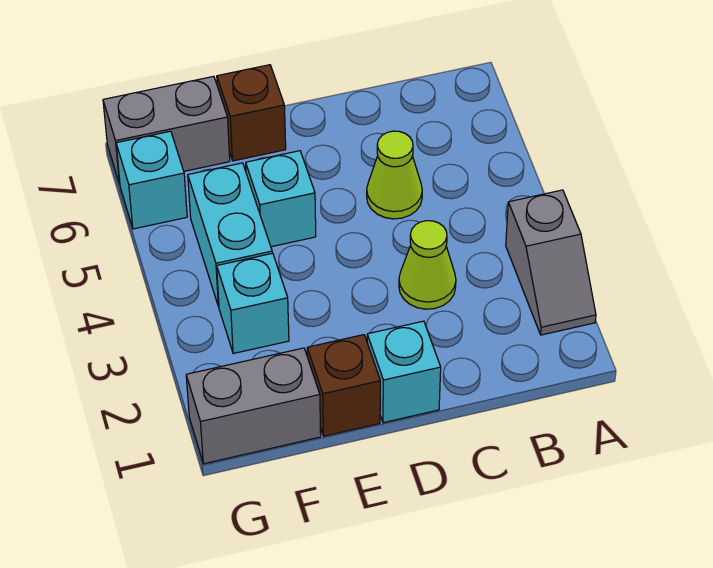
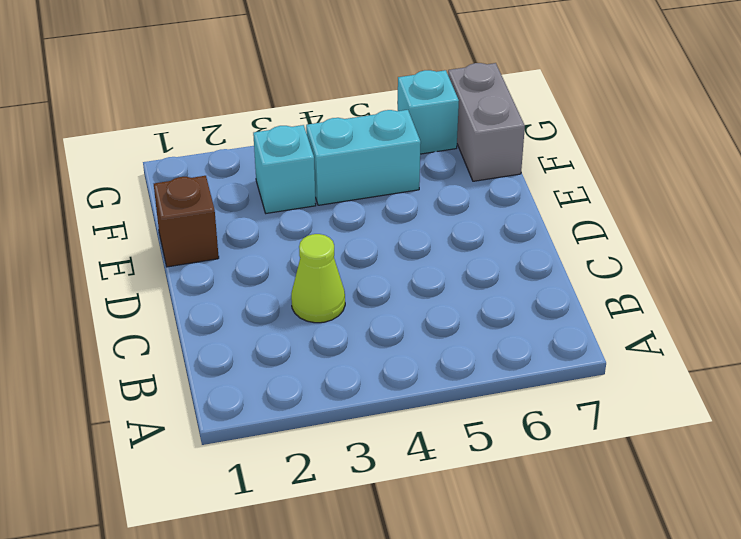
none -> grey slope A2:A3 level 1 top 3
none -> lime cone C5 level 1
none -> cyan brick D1 level 1

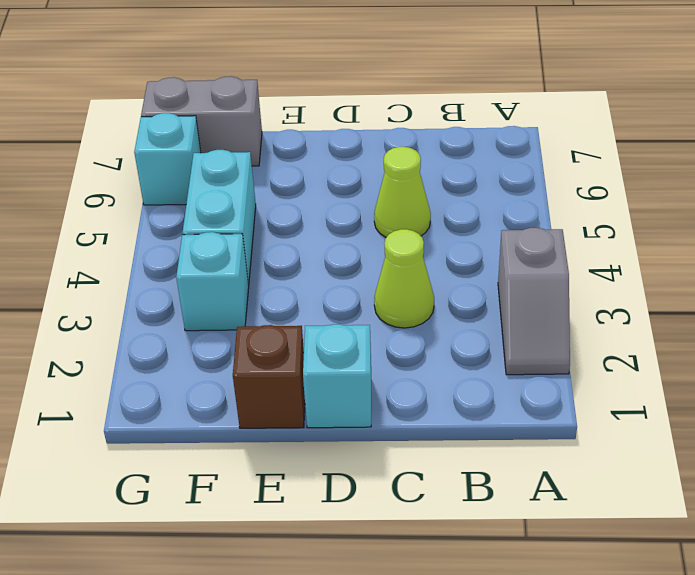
none -> cyan brick E5 level 1
none -> brown brick E7 level 1
none -> grey brick F1:G1 level 1

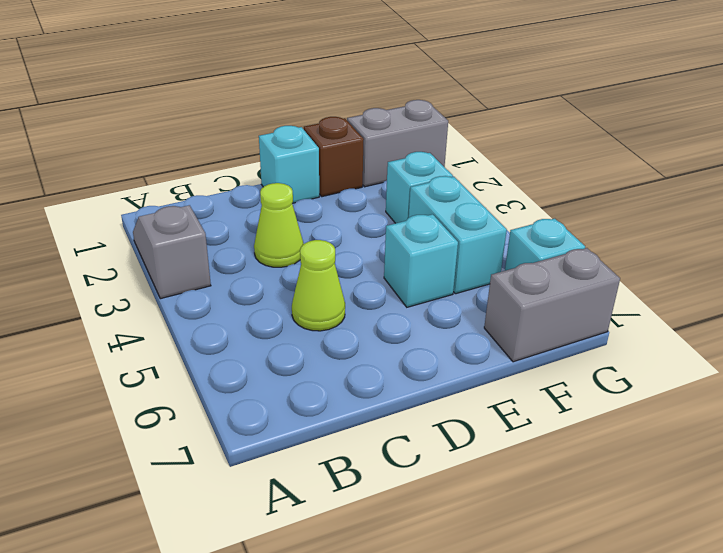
none -> brown brick E7 level 1

